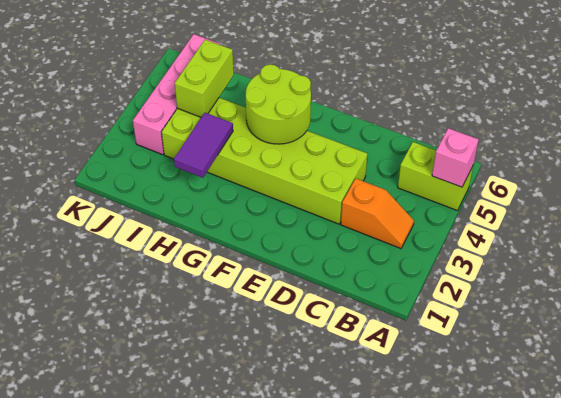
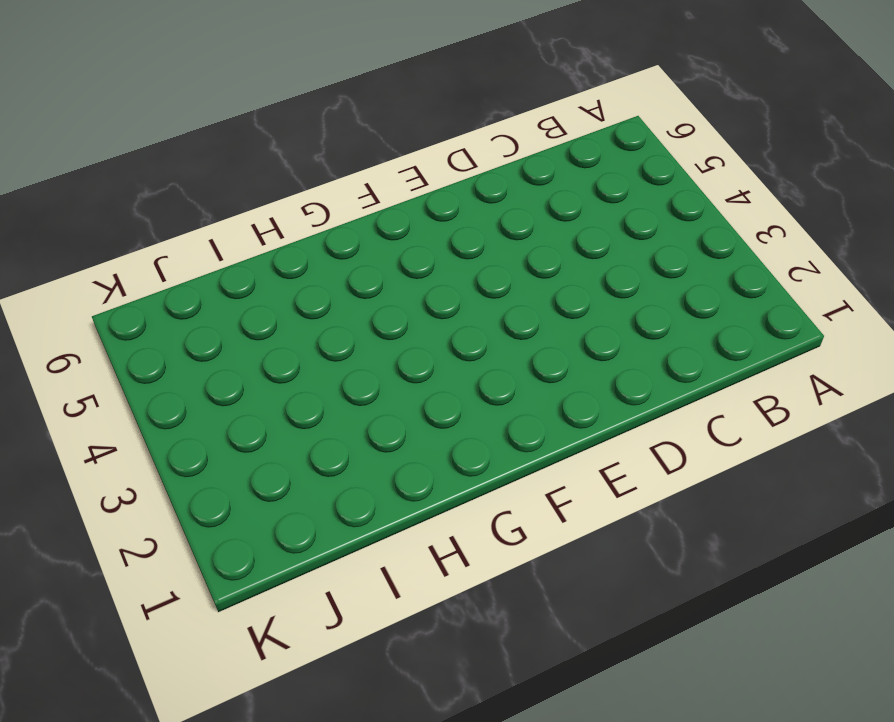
none -> lime brick A5:B5 level 1
none -> orange slope B3:C3 level 1 top C

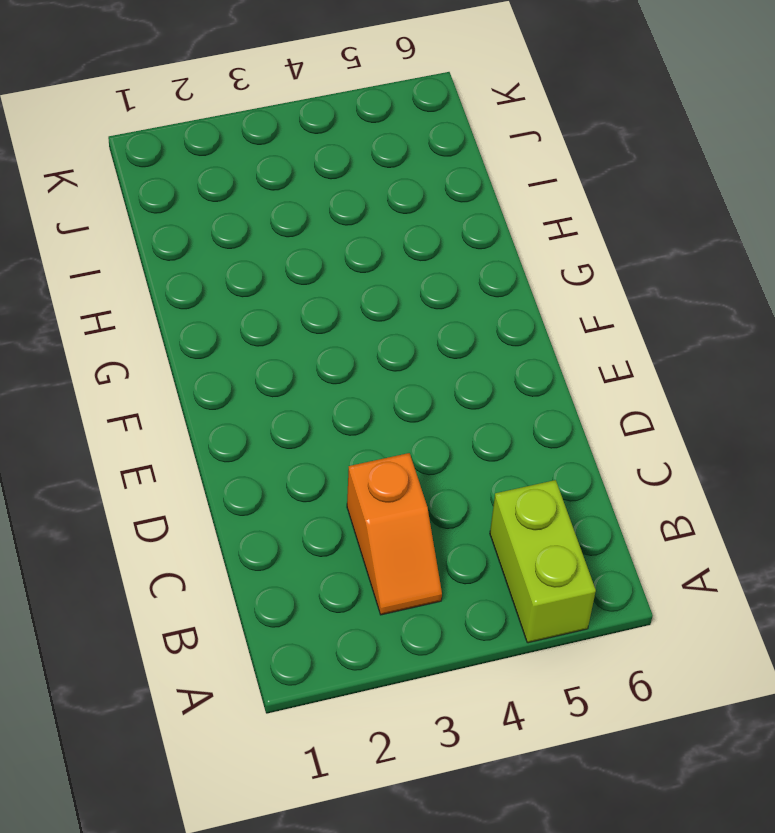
none -> lime brick D3:I4 level 1
none -> pink brick J3:J6 level 1

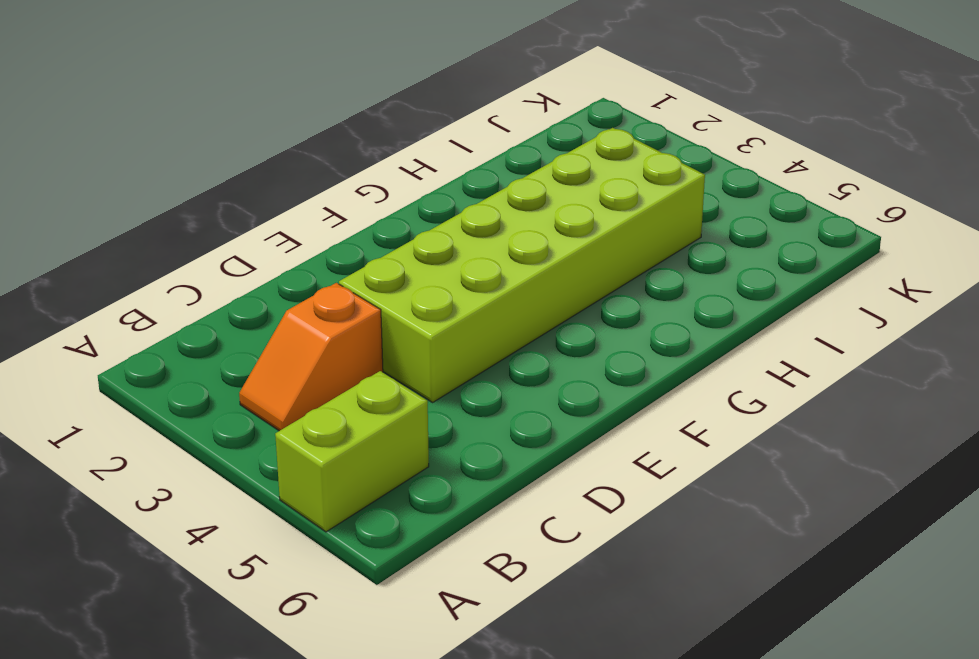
none -> pink brick J3:J6 level 1
none -> pink brick A5 level 2

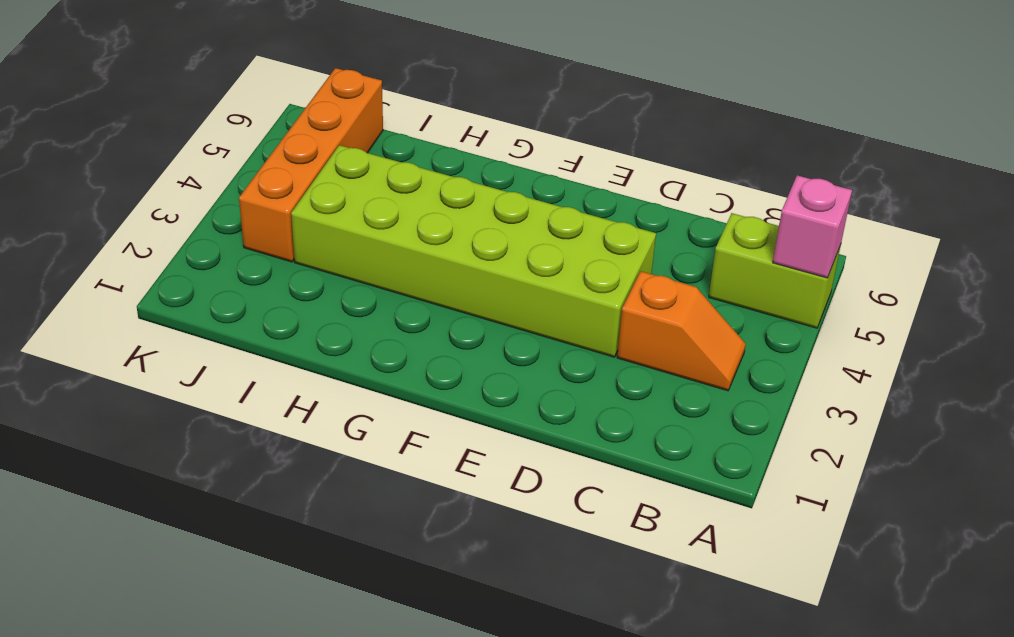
orange brick J3:J6 level 1 -> pink brick J3:J6 level 1
none -> lime round brick F4:G5 level 2
none -> purple tile H2:H3 level 2

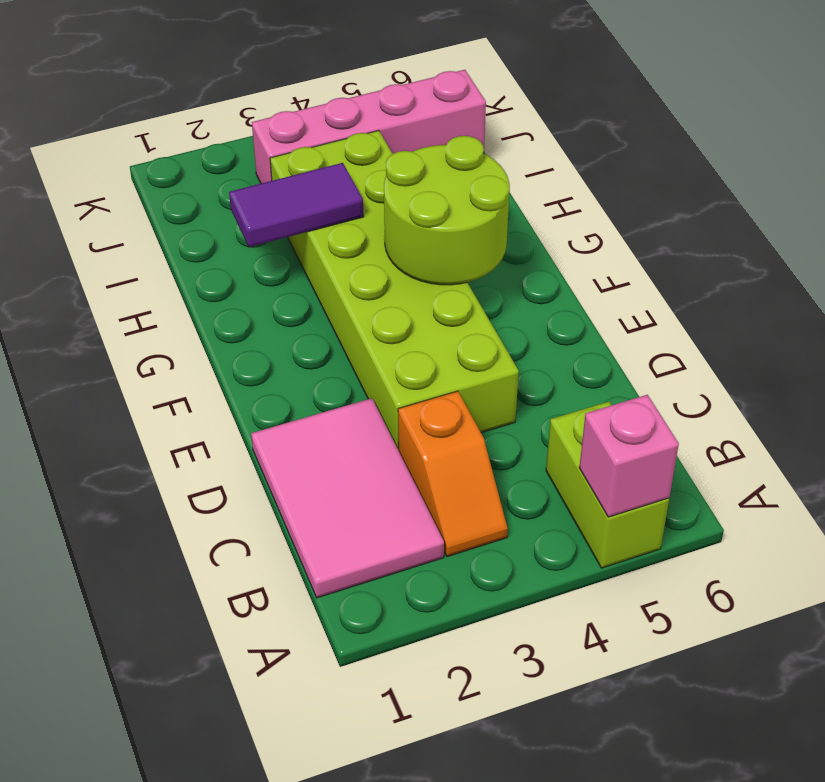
pink tile B1:D2 level 1 -> none
none -> lime brick I4:I5 level 2

